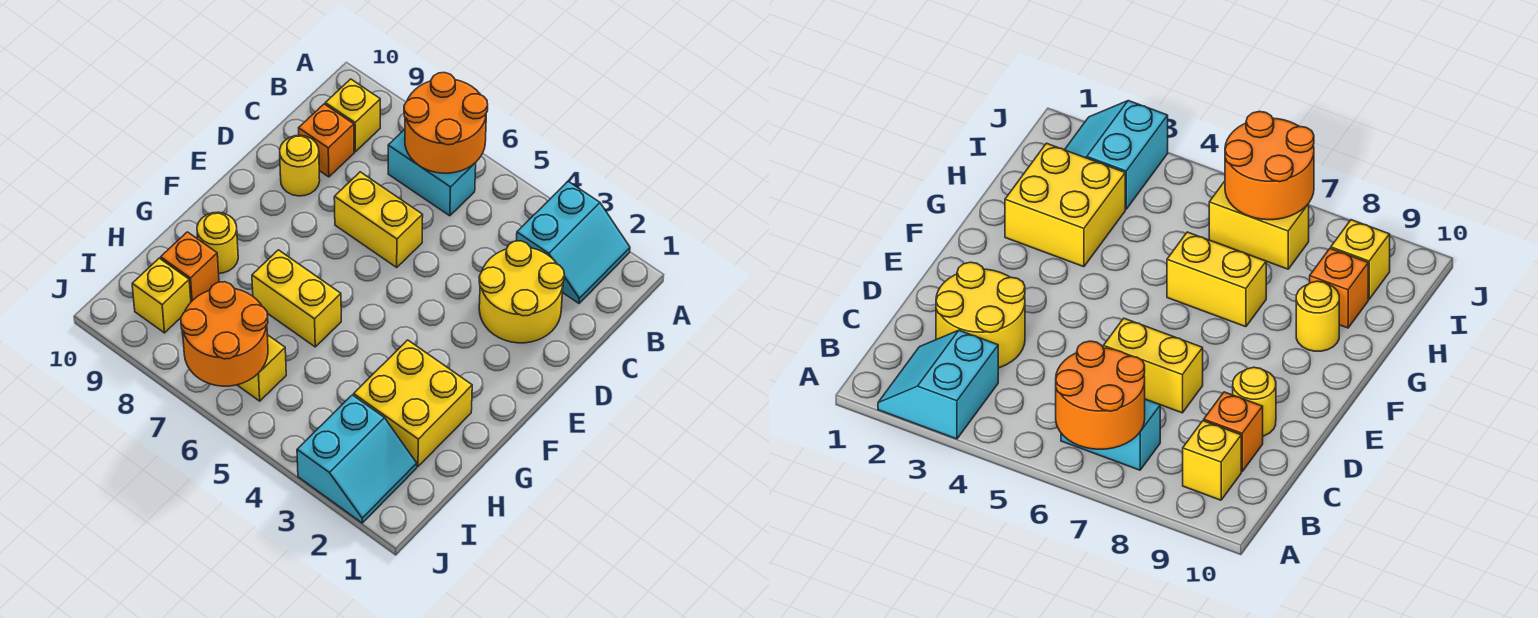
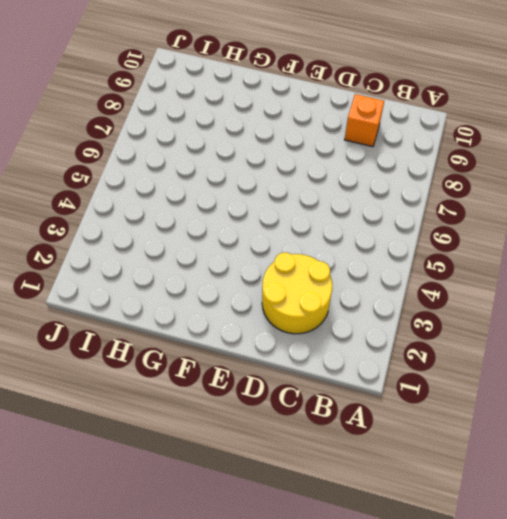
none -> cyan slope A2:B3 level 1 top 3
none -> cyan brick B6:B7 level 1
none -> yellow brick B9 level 1

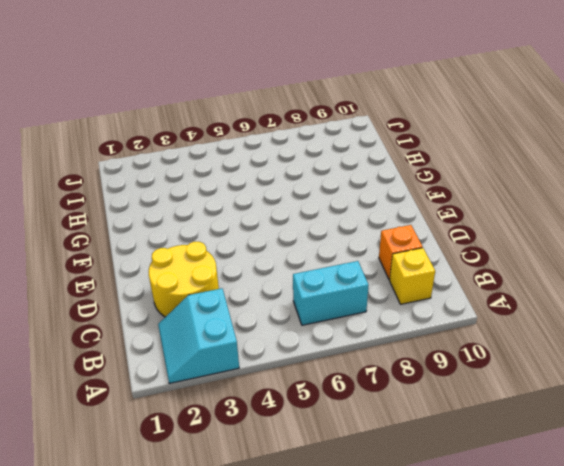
none -> yellow brick D6:D7 level 1
none -> yellow round brick D9 level 1
none -> yellow brick G2:H3 level 1

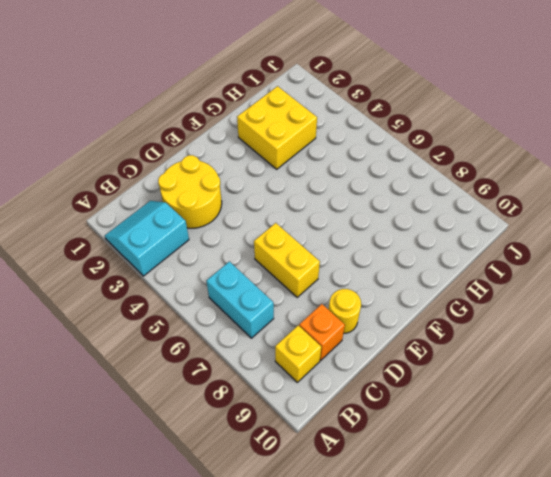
none -> yellow brick G6:G7 level 1
none -> yellow round brick G9 level 1
none -> orange brick H9 level 1

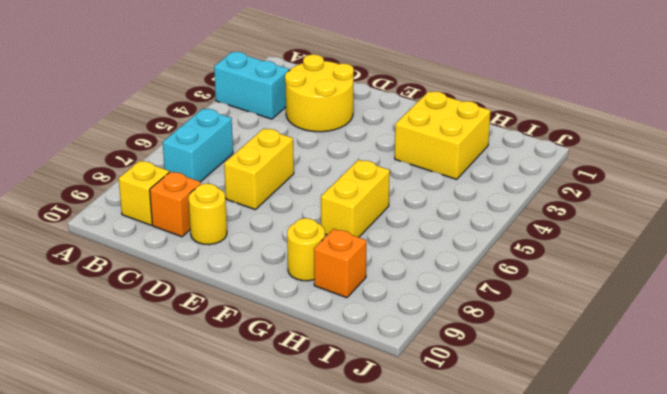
none -> cyan slope I2:J3 level 1 top 3
none -> yellow brick I6:I7 level 1
none -> yellow brick I9 level 1

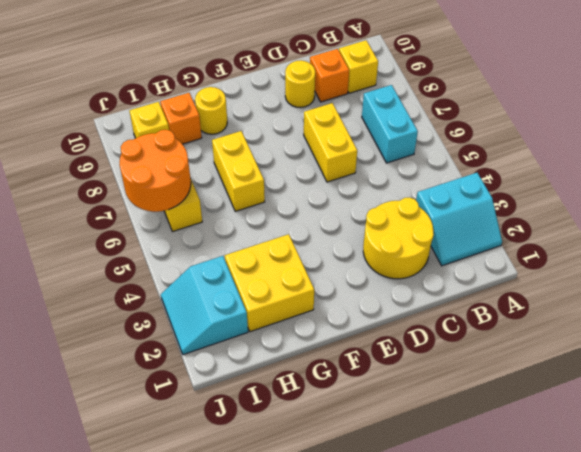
cyan slope I2:J3 level 1 top I -> cyan slope I2:J3 level 1 top 3
none -> orange round brick A6:B7 level 2

